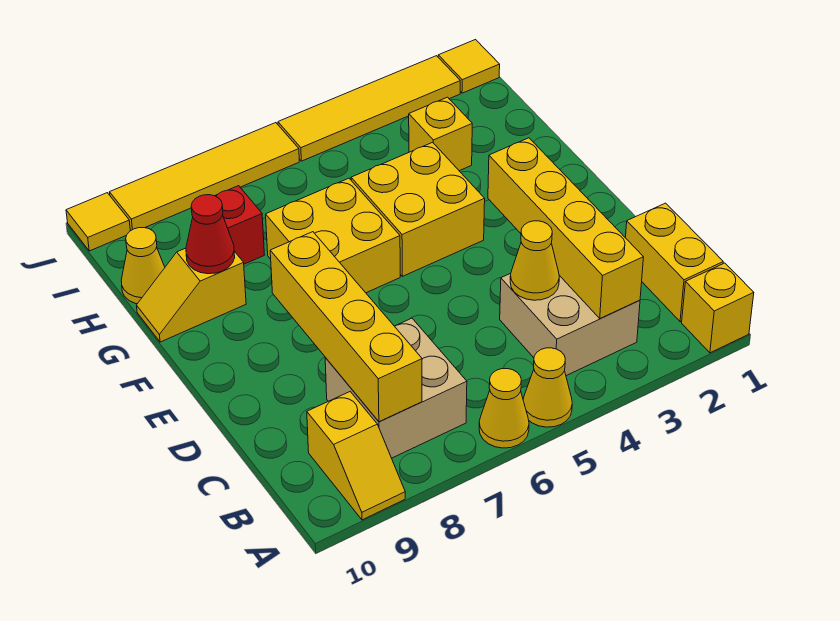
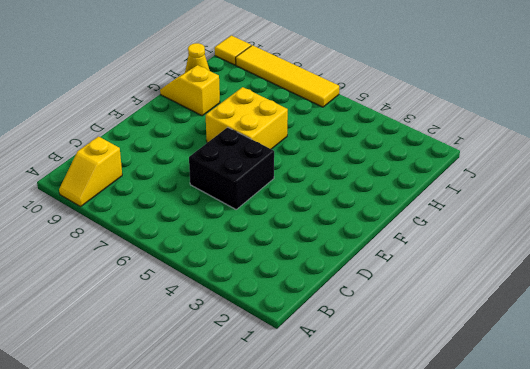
black brick D5:E6 level 1 -> none
none -> yellow brick A1 level 1
none -> yellow cone A5 level 1
none -> yellow cone A6 level 1

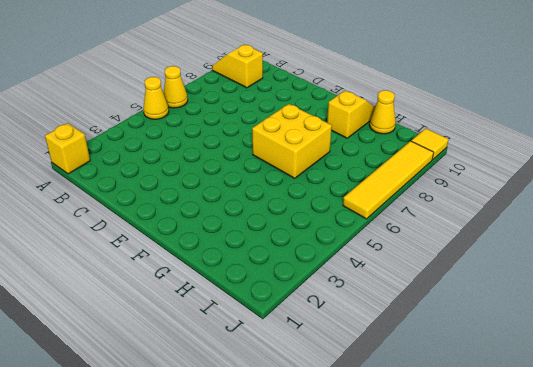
none -> yellow brick B1:C1 level 1
none -> tan brick B3:C4 level 1
none -> tan brick B7:C8 level 1

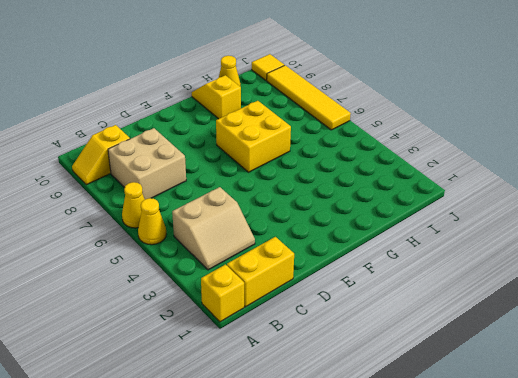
tan slope B3:C4 level 1 top 4 -> tan brick B3:C4 level 1
none -> yellow brick F4:G5 level 1
none -> yellow brick H3 level 1
none -> red brick H8 level 1

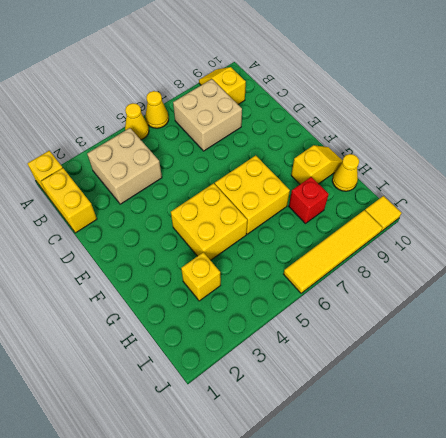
none -> yellow tile J1 level 1
none -> yellow tile J2:J5 level 1
none -> yellow brick B3:E3 level 2

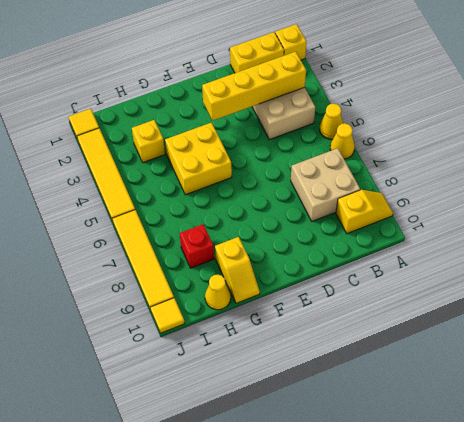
none -> yellow brick F6:G7 level 1
none -> yellow brick B8:E8 level 2
none -> yellow cone C4 level 2

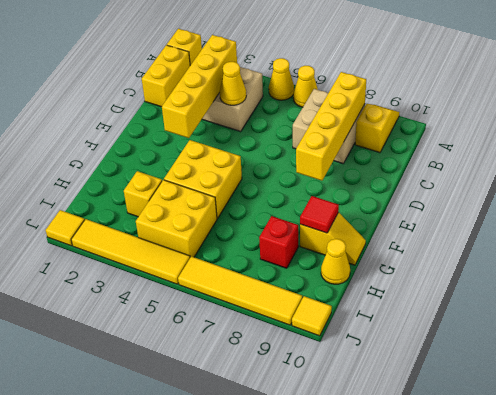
red tile G9 level 2 -> red cone G9 level 2
yellow brick H4:I5 level 1 -> yellow brick F6:G7 level 1

